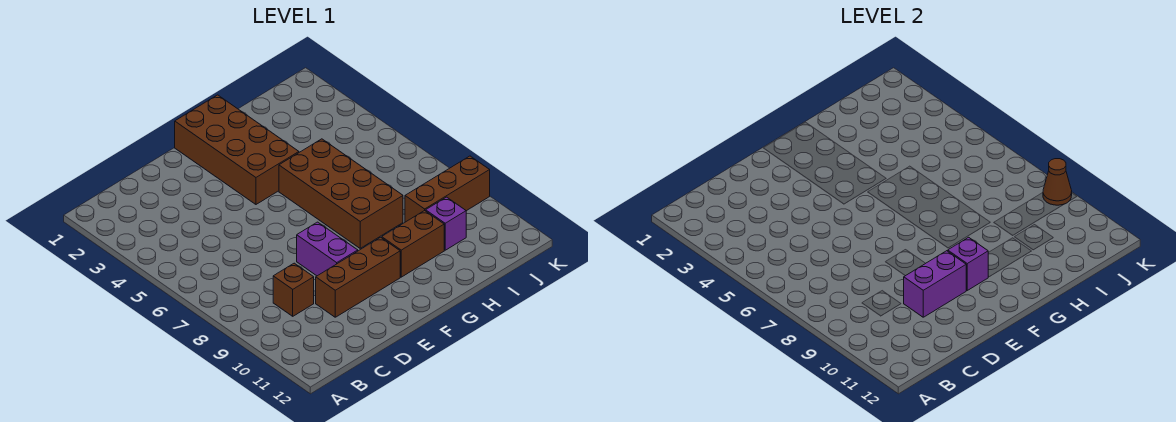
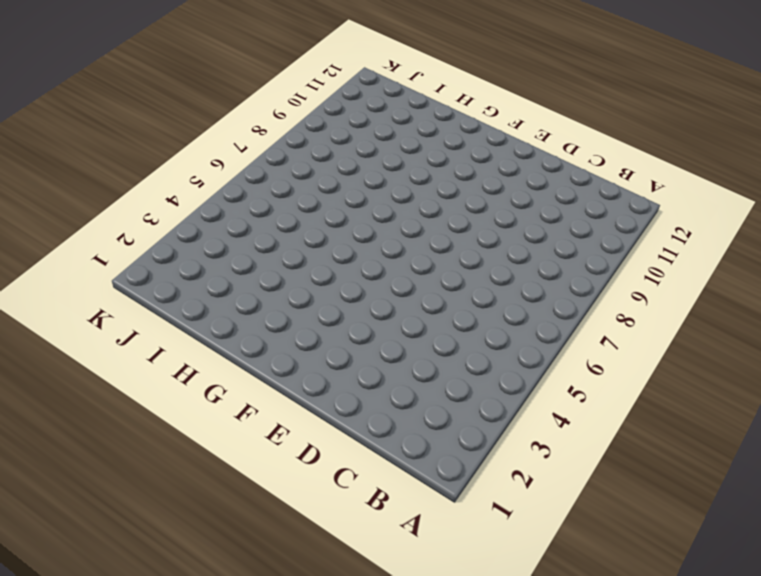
none -> brown brick C9 level 1
none -> brown brick D10:F10 level 1

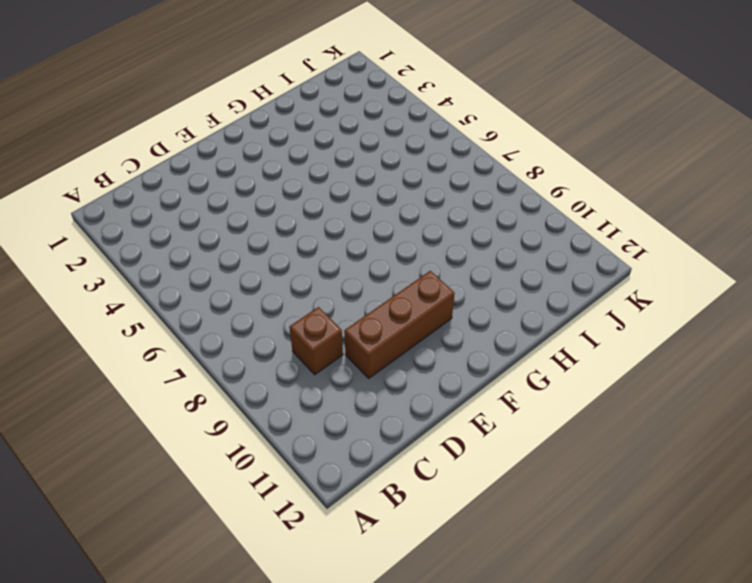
none -> purple brick E8:E9 level 1
none -> brown brick F1:G4 level 1

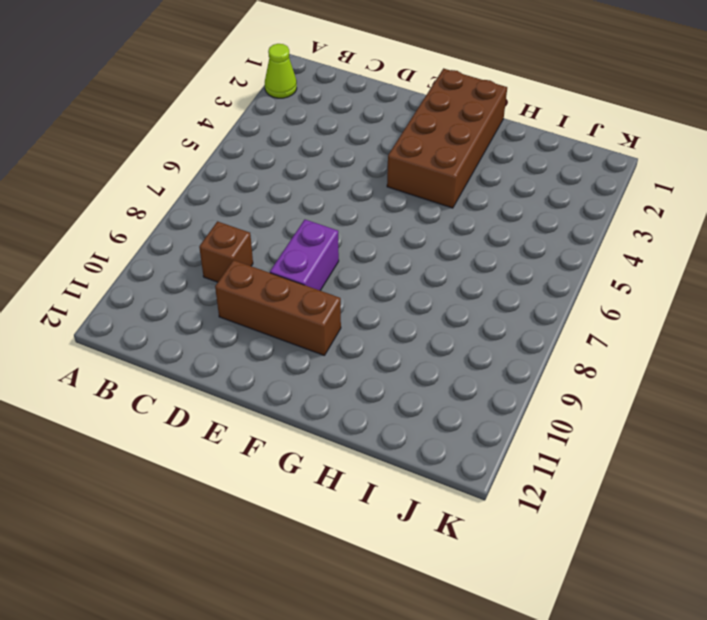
lime cone A2 level 1 -> none
none -> brown brick G5:H8 level 1
none -> brown brick G10:H10 level 1

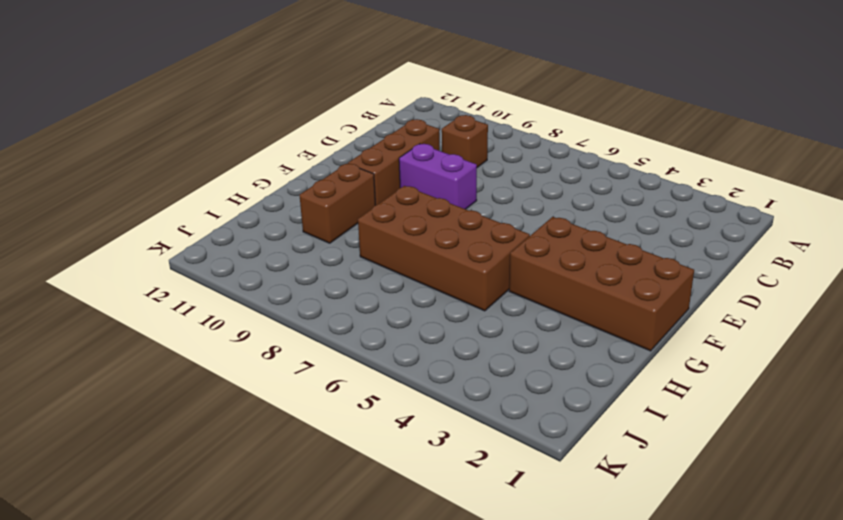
none -> brown brick I9:K9 level 1
none -> purple brick I10 level 1

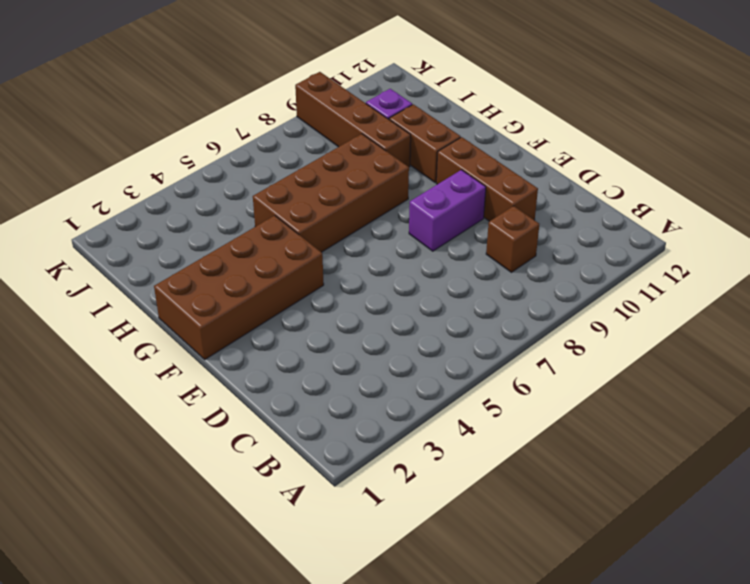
brown brick H9:K9 level 1 -> brown brick I9:K9 level 1
none -> purple brick D10:E10 level 2
none -> purple brick F10 level 2

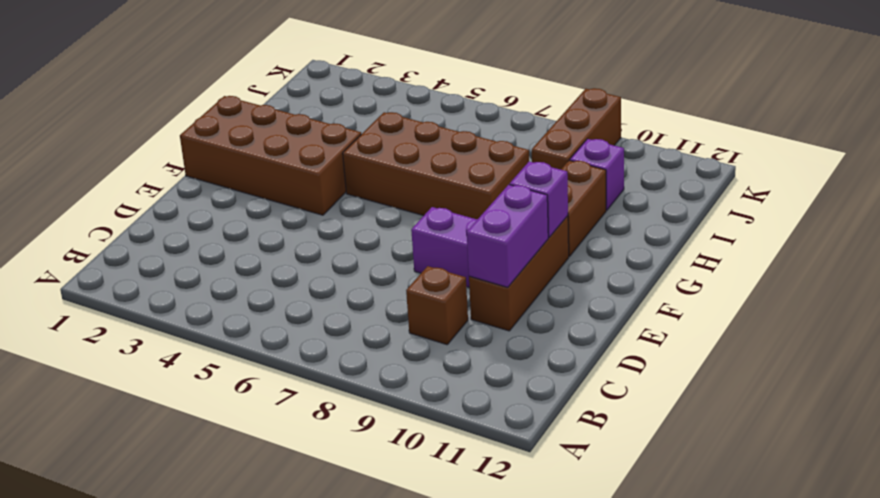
none -> brown cone K9 level 2

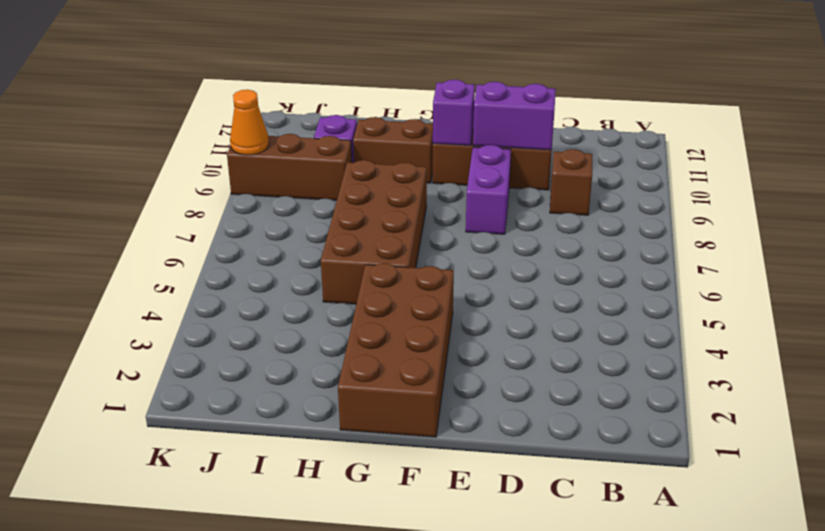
orange cone K9 level 2 -> brown cone K9 level 2

